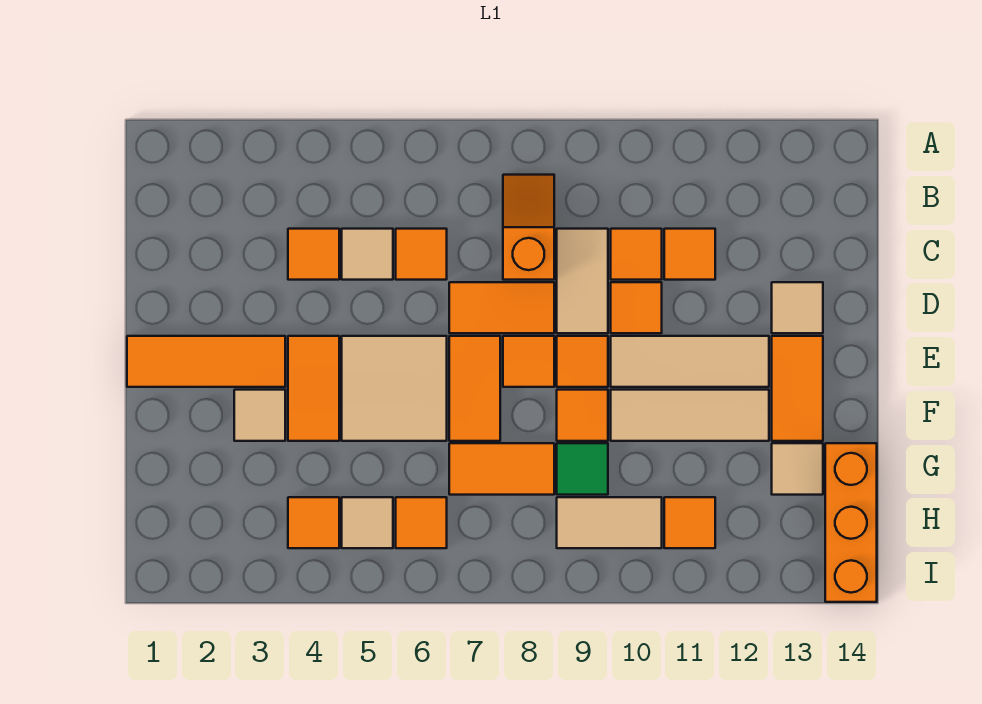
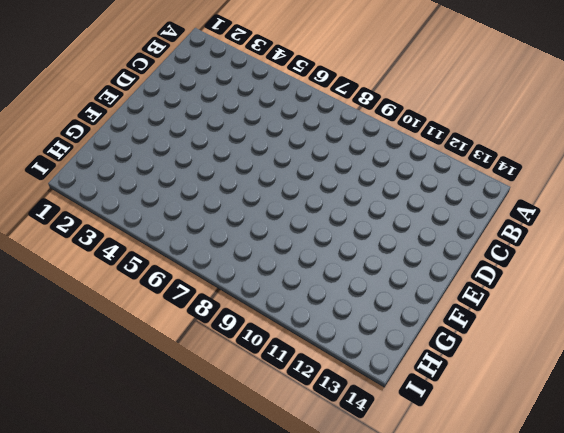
none -> orange slope B8:C8 level 1 top C
none -> orange tile C4 level 1
none -> tan tile C5 level 1
none -> orange tile C6 level 1

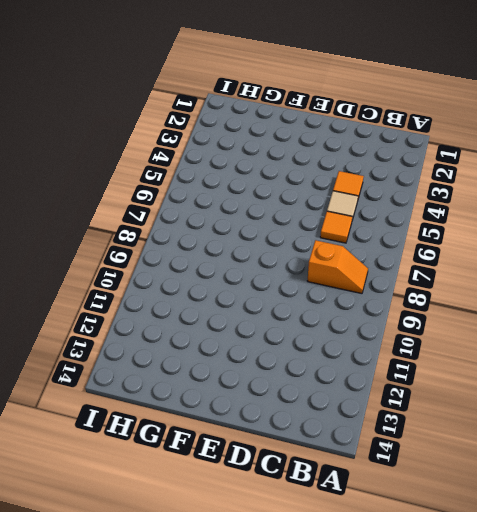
none -> tan tile C9:D9 level 1
none -> orange tile C10 level 1
none -> orange tile C11 level 1
none -> orange tile D7:D8 level 1

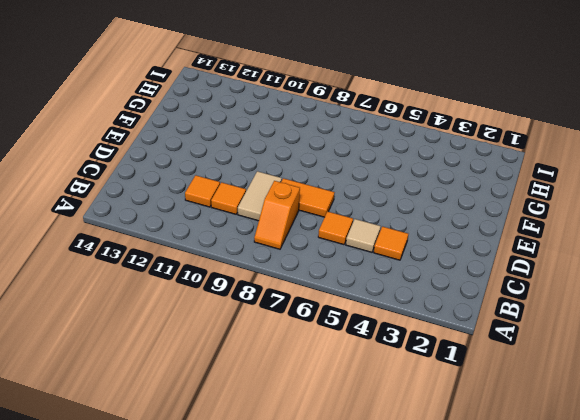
none -> orange tile D10 level 1
none -> tan tile D13 level 1
none -> orange tile E1:E3 level 1
none -> orange tile E4:F4 level 1

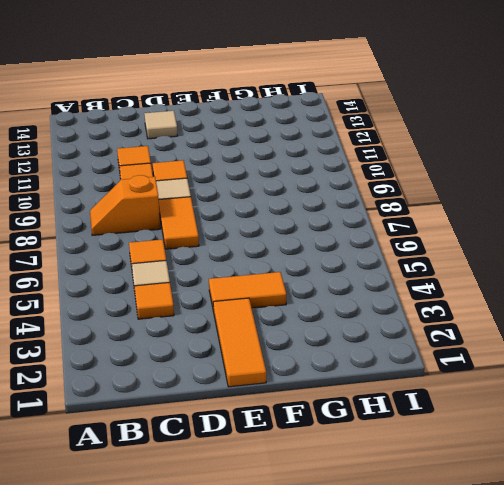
none -> tan tile E5:F6 level 1
none -> orange tile E7:F7 level 1
none -> orange tile E8 level 1
none -> orange tile E9 level 1

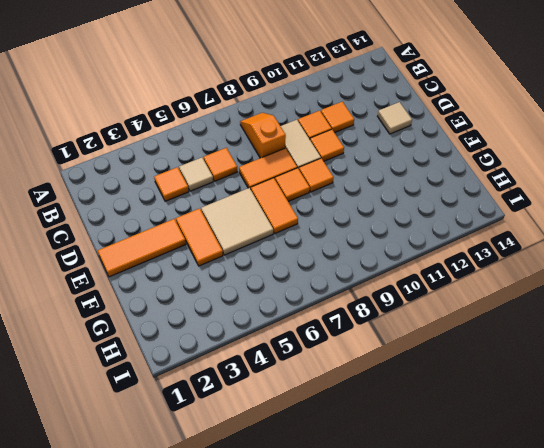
none -> tan tile E10:E12 level 1
none -> orange tile E13:F13 level 1
none -> tan tile F3 level 1
none -> orange tile F9 level 1

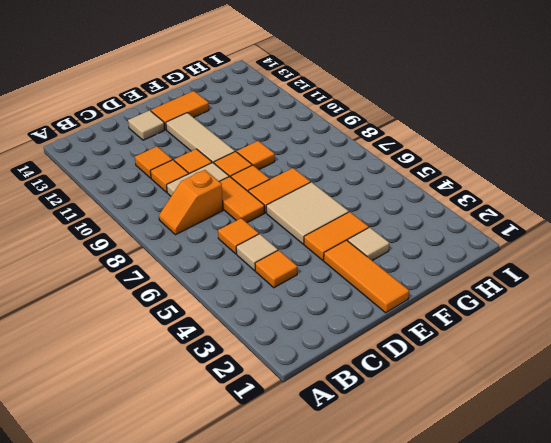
none -> tan tile F10:F12 level 1
none -> orange tile G7:G8 level 1
none -> green tile G9 level 1
none -> tan tile G13 level 1

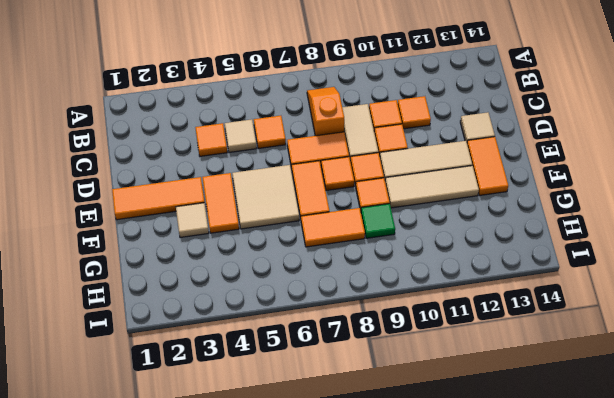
none -> tan tile G13 level 1
none -> orange brick G14:I14 level 1
none -> orange tile H4 level 1
none -> tan tile H5 level 1

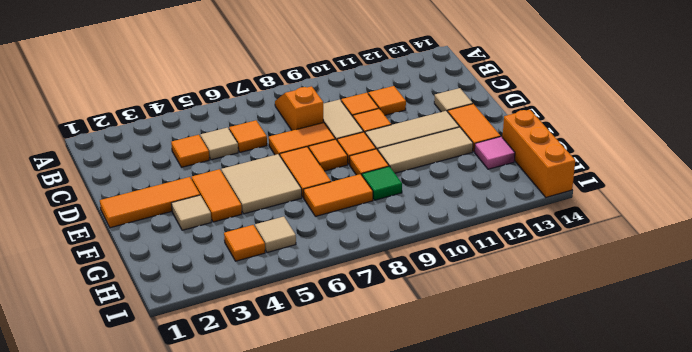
pink tile G13 level 1 -> tan tile G13 level 1
none -> orange tile H6 level 1
none -> tan tile H9:H10 level 1
none -> orange tile H11 level 1

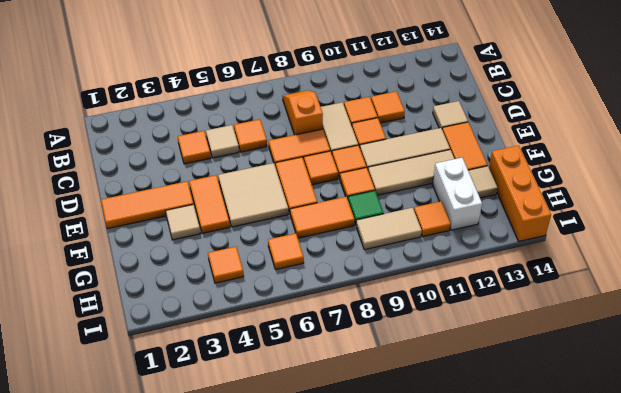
white brick G12:H12 level 1 -> none
none -> tan tile H5 level 1

